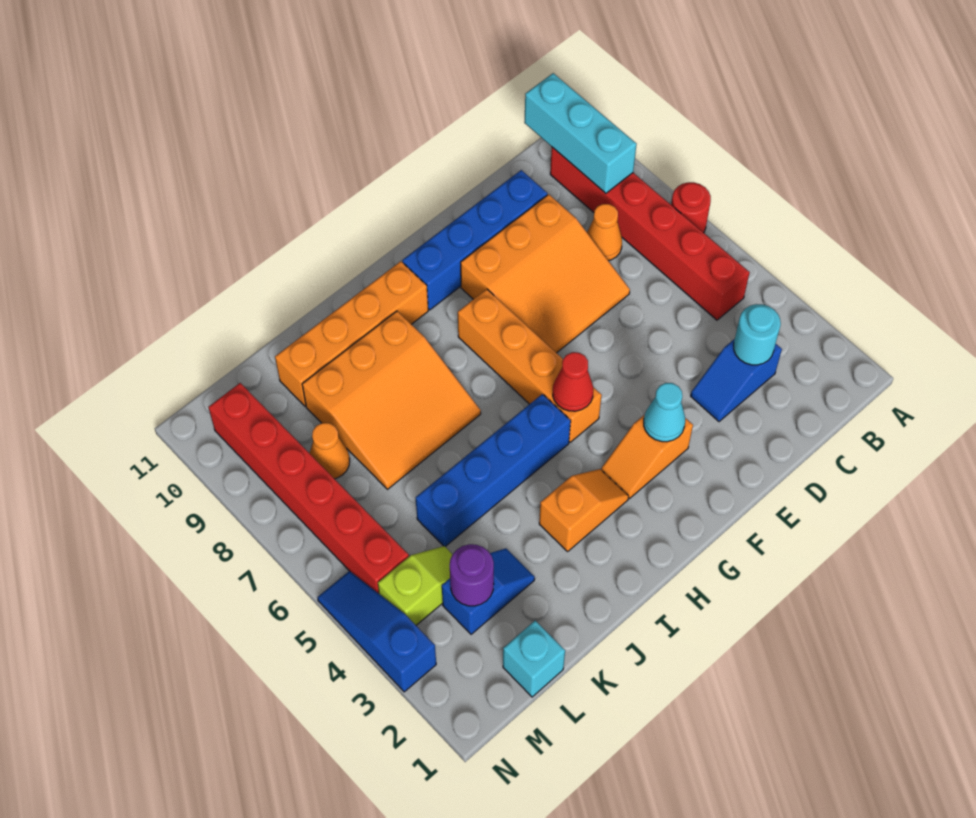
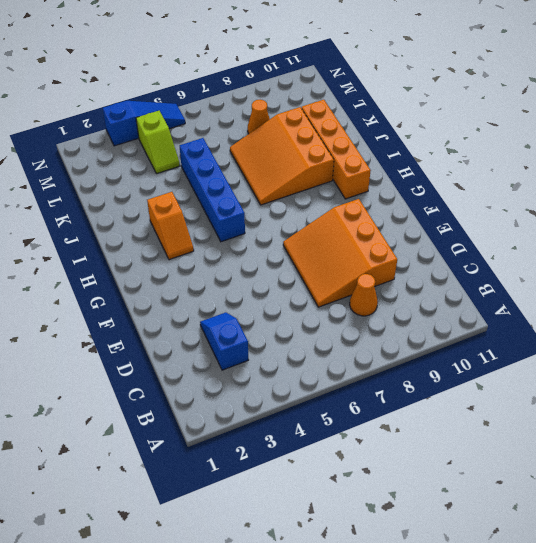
none -> red round brick A7 level 1
none -> red brick B5:B10 level 1
none -> blue brick D10:G10 level 1

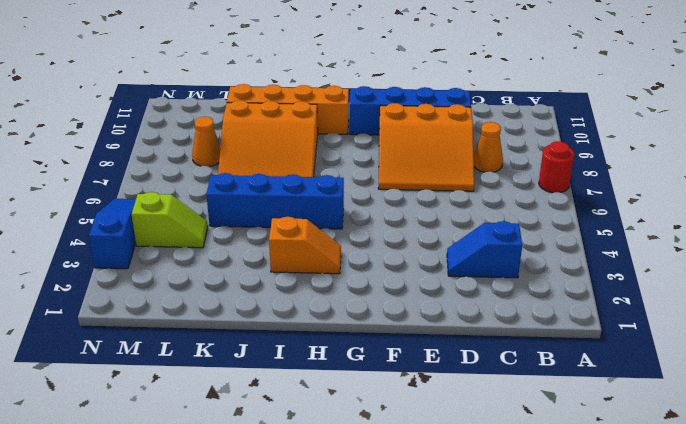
none -> red brick B5:B10 level 1
none -> orange slope F3:G3 level 1 top F
none -> orange brick G5:G8 level 1

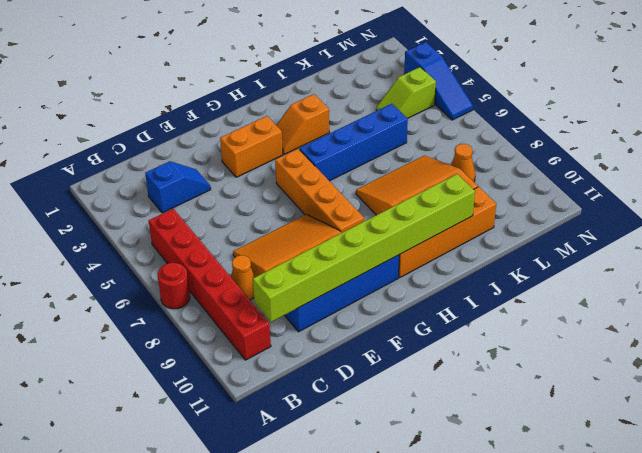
lime brick C10:J10 level 2 -> none
orange brick F3:G3 level 1 -> orange slope F3:G3 level 1 top F
none -> blue slope K3:L3 level 1 top L
none -> cyan brick L1 level 1
none -> red brick M5:M10 level 1

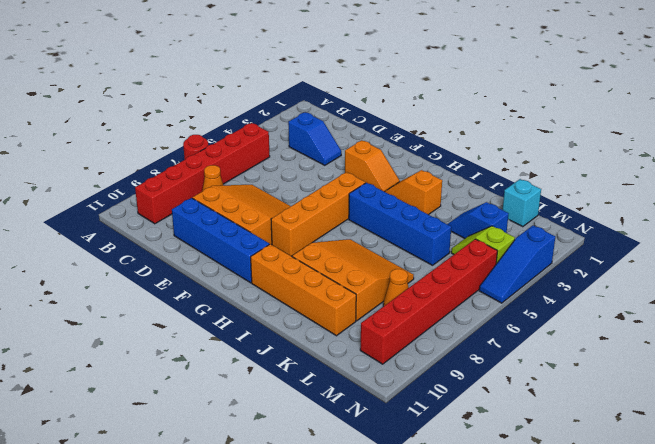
none -> cyan brick B9:B11 level 2
none -> cyan round brick C3 level 2
none -> cyan cone F3 level 2

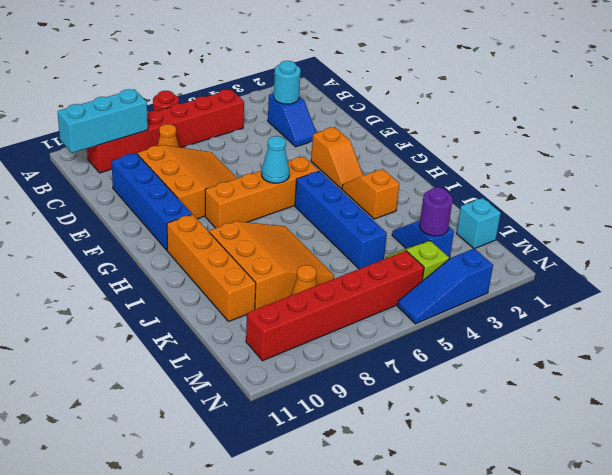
cyan cone G6 level 2 -> cyan cone F3 level 2
none -> red cone G5 level 2

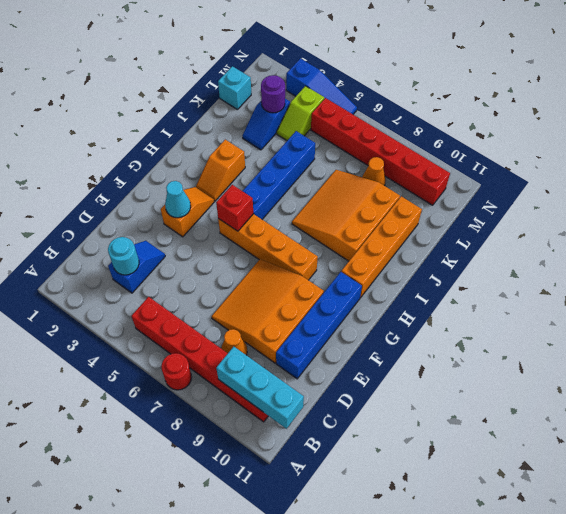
red brick G5 level 2 -> red cone G5 level 2

